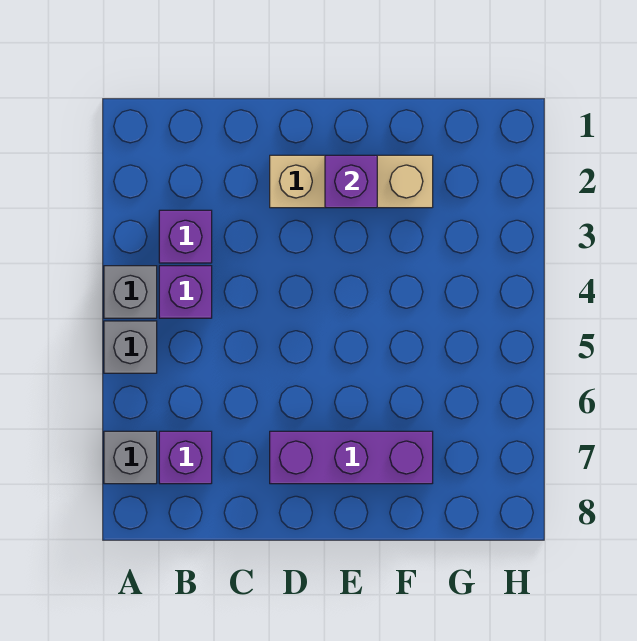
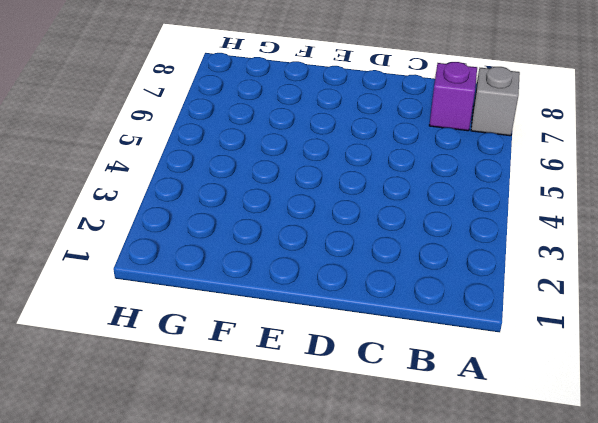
none -> grey brick A4 level 1
none -> grey brick A5 level 1

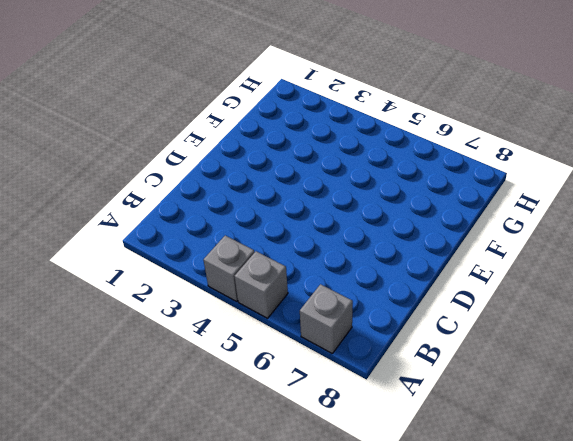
none -> purple brick B3 level 1
none -> purple brick B4 level 1

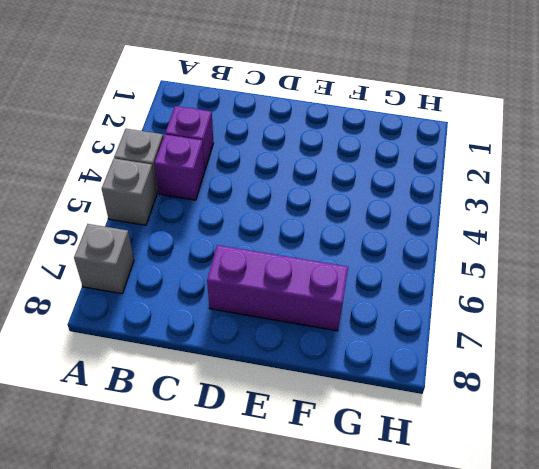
none -> purple brick B7 level 1
none -> tan brick D2:F2 level 1

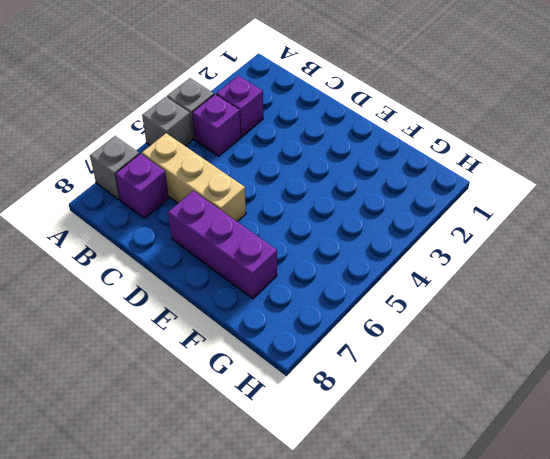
tan brick B6:D6 level 1 -> tan brick D2:F2 level 1
none -> purple brick E2 level 2

